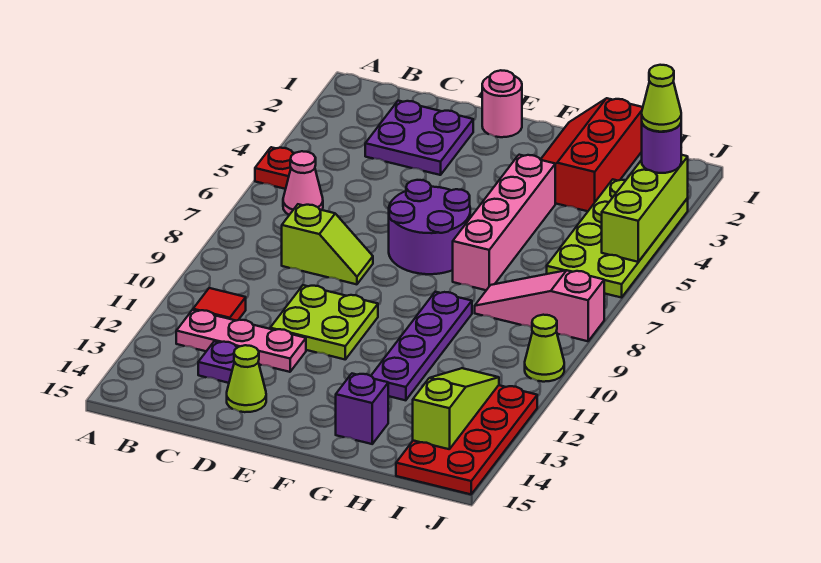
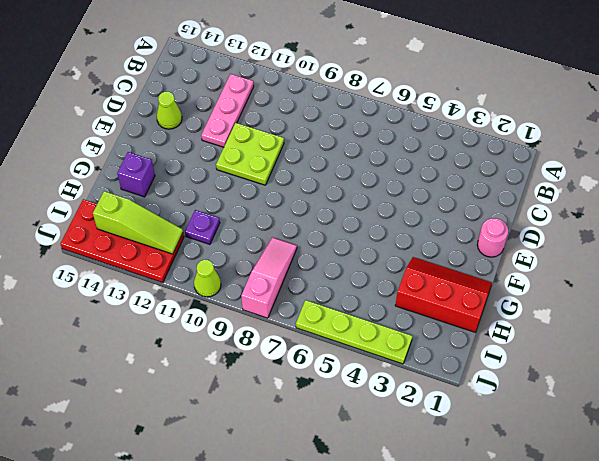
purple plate H11 level 1 -> purple plate C13 level 1
lime plate J3:J6 level 1 -> lime plate I3:J6 level 1
none -> red plate A5 level 1
none -> pink cone B6 level 1
none -> red tile B11 level 1

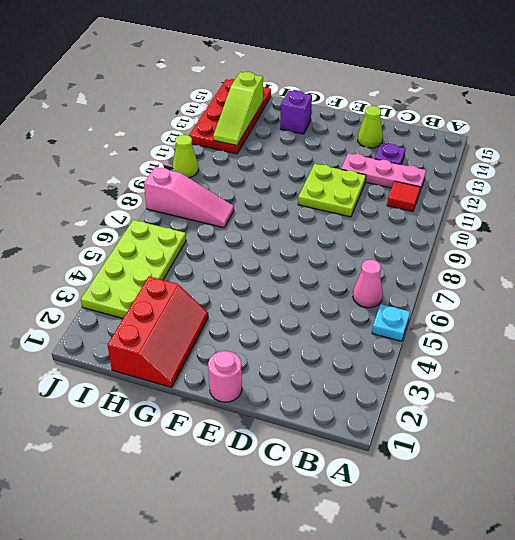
cyan plate A5 level 1 -> red plate A5 level 1
none -> purple plate C2:D3 level 1
none -> lime slope C8:D8 level 1 top C
none -> purple round brick E6:F7 level 1

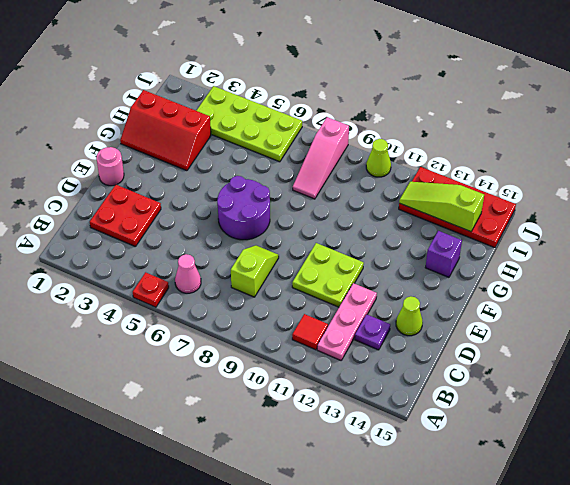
red plate C2:D3 level 1 -> purple plate C2:D3 level 1
none -> pink brick G4:G7 level 1
none -> purple plate G9:G12 level 1
none -> lime brick J3:J5 level 2

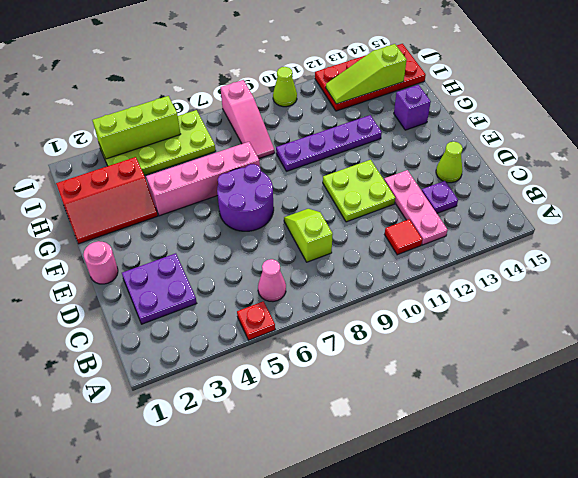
none -> purple round brick J3 level 3
none -> lime cone J3 level 4

